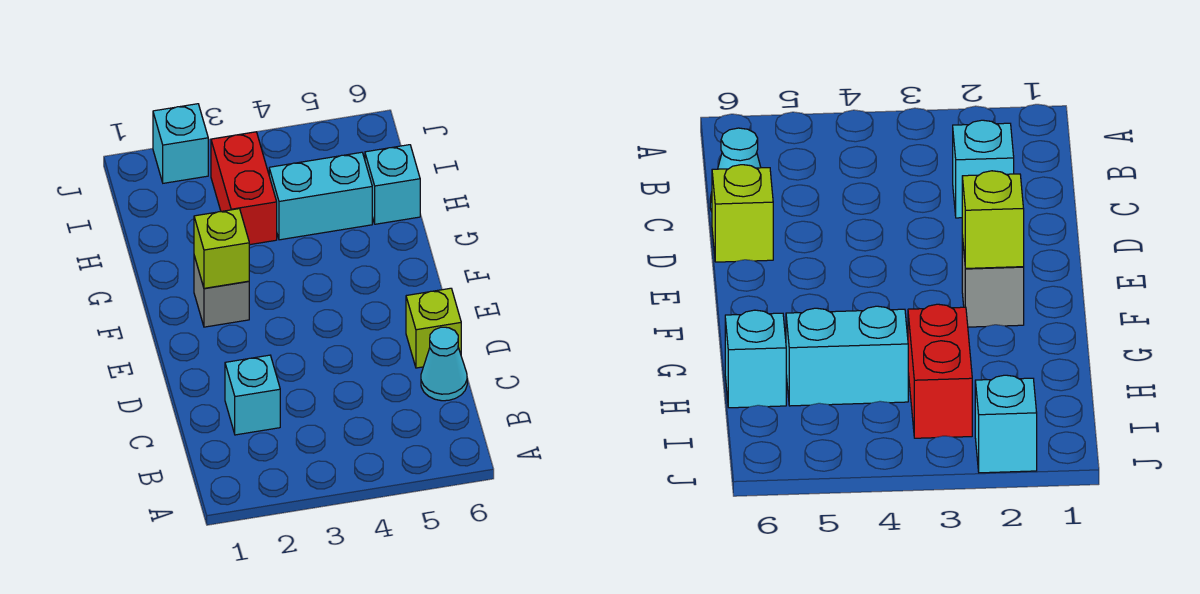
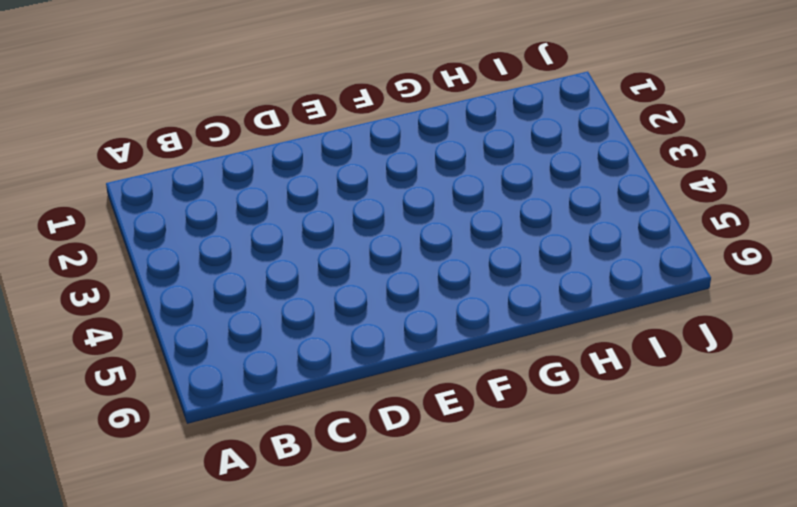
none -> cyan brick C2 level 1
none -> cyan cone C6 level 1

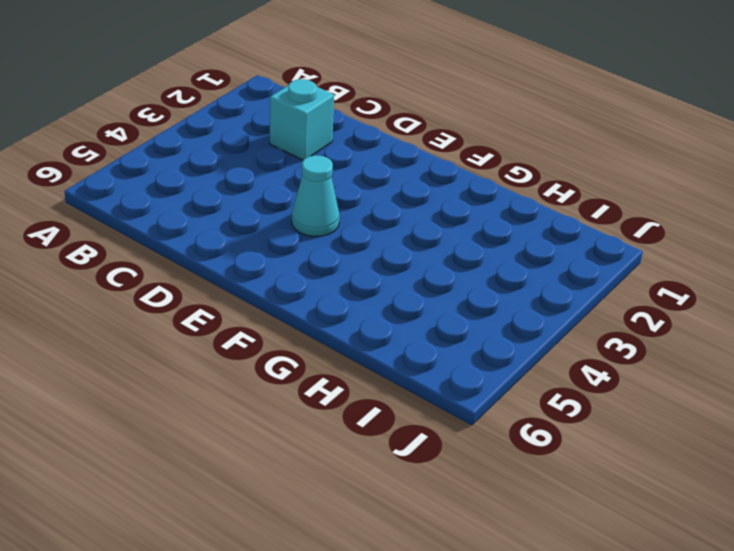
cyan cone E4 level 1 -> cyan cone C6 level 1
none -> lime brick D6 level 1
none -> grey brick F2 level 1

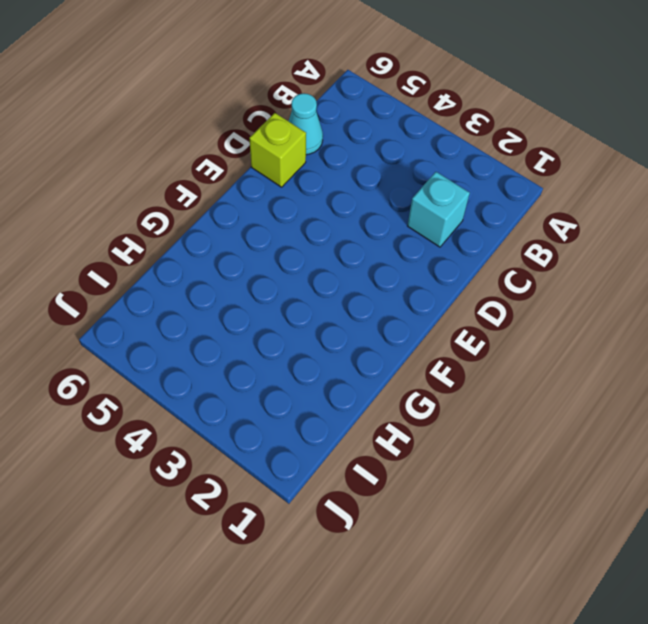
none -> grey brick F2 level 1
none -> red brick H3:I3 level 1

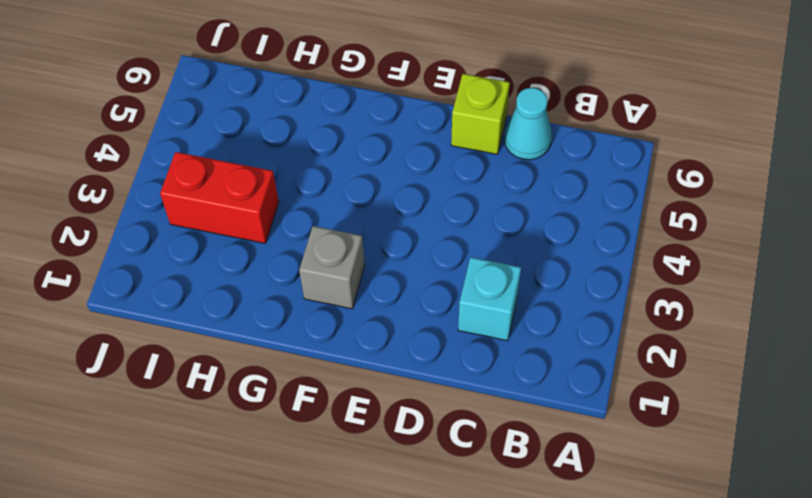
none -> cyan brick H4:H5 level 1
none -> cyan brick H6 level 1

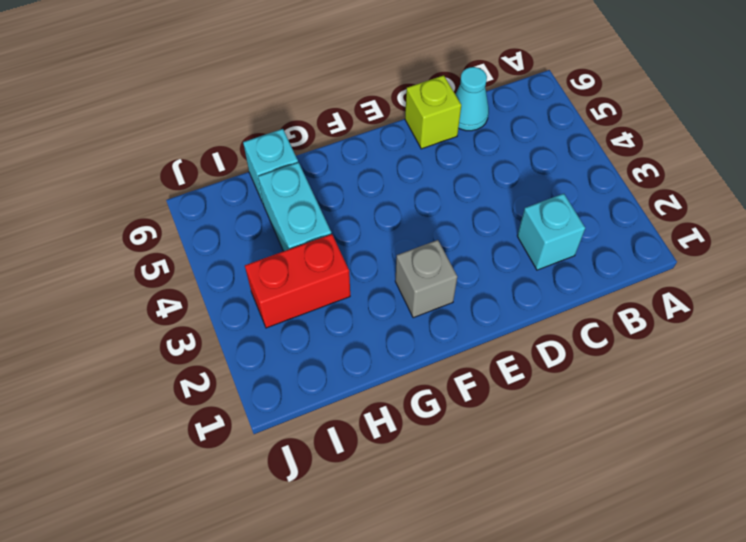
none -> cyan brick J2 level 1
none -> lime brick F2 level 2

